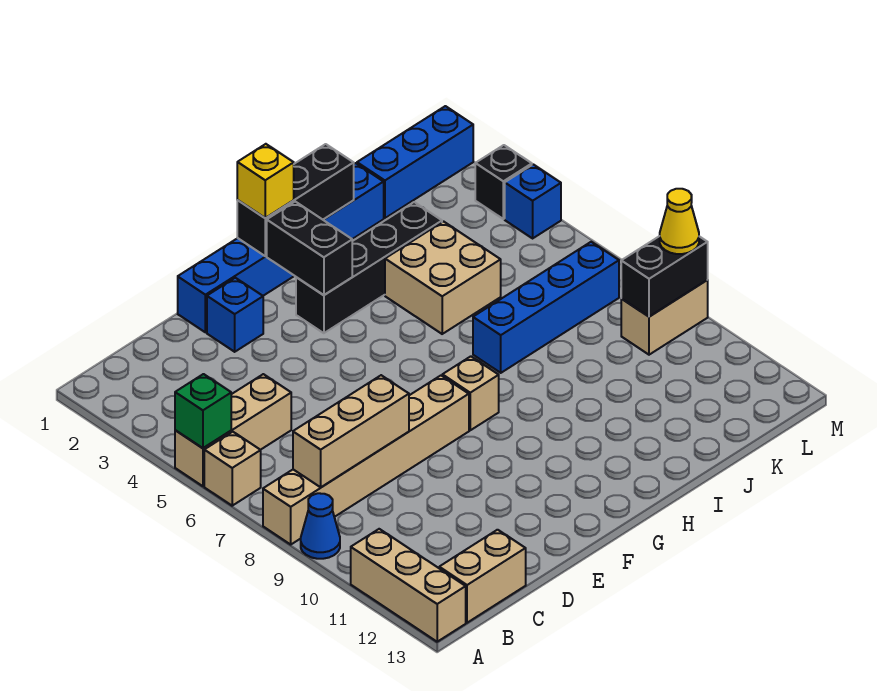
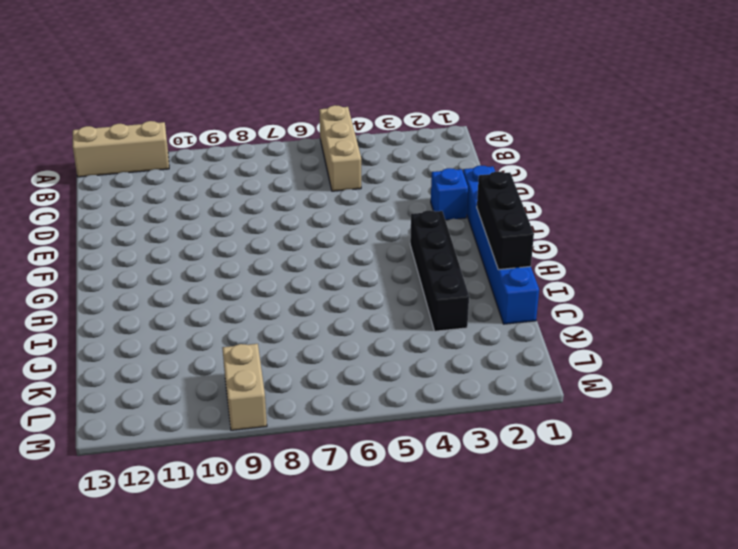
none -> tan brick A6 level 1
none -> tan brick A8:F8 level 1
none -> blue cone A9 level 1

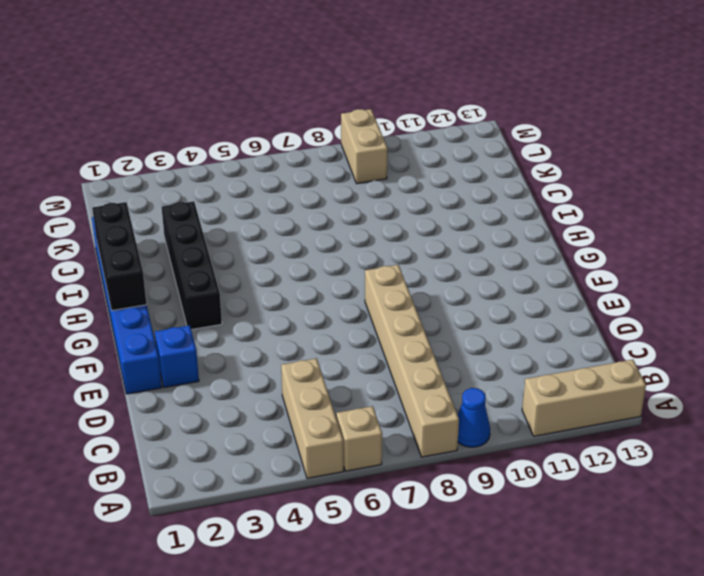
none -> tan brick B13:C13 level 1
none -> tan brick G8 level 1
none -> tan brick I4:J5 level 1

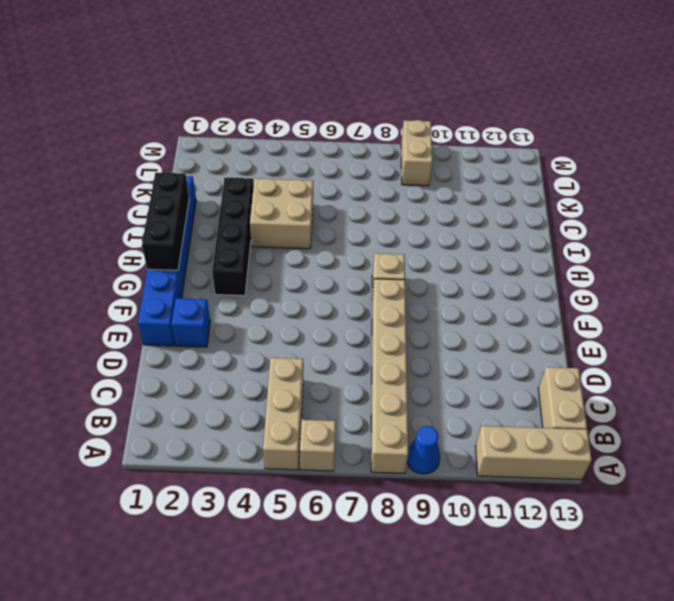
none -> blue brick I7:L7 level 1
none -> blue brick K1:M1 level 1
none -> black brick M3 level 1

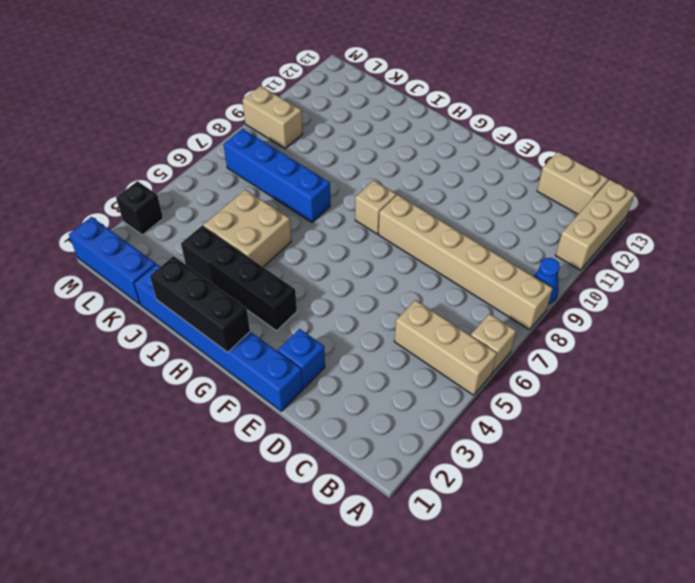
none -> blue brick M4 level 1
none -> green brick A5 level 2
none -> tan brick B8:D8 level 2

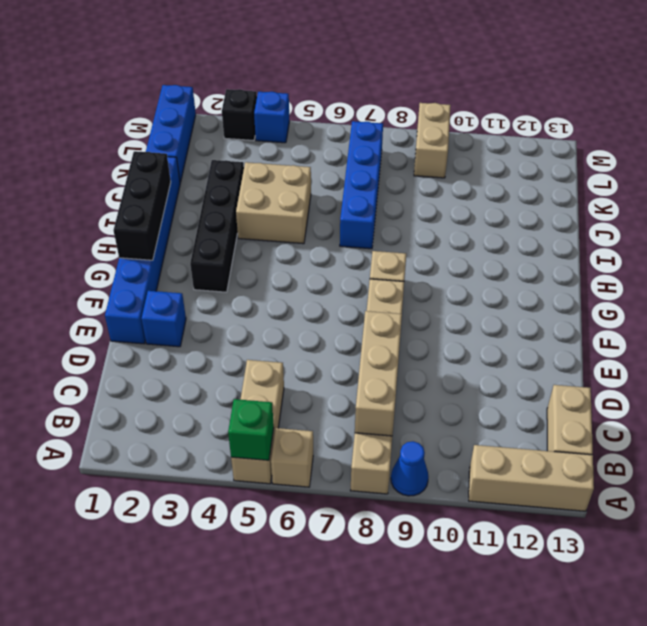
none -> black brick G2:G3 level 2
none -> black brick L9:M9 level 2
none -> yellow brick G1 level 3

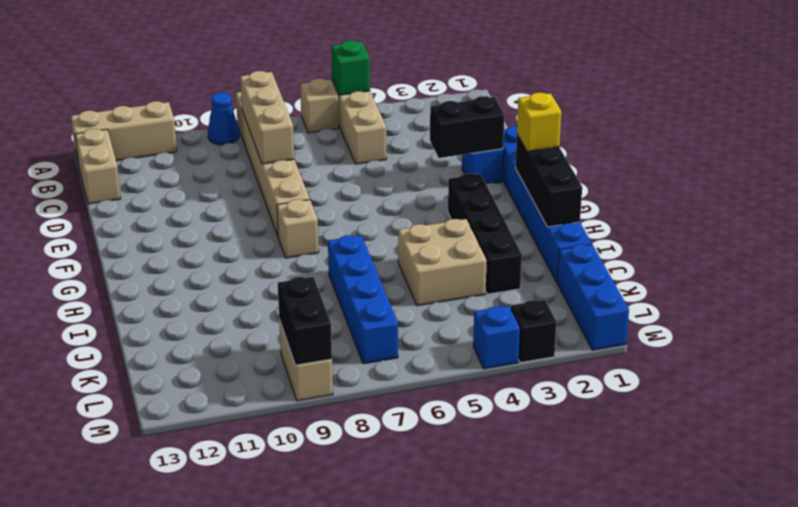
black brick E2:E3 level 2 -> black brick G2:G3 level 2
none -> yellow cone M9 level 3

